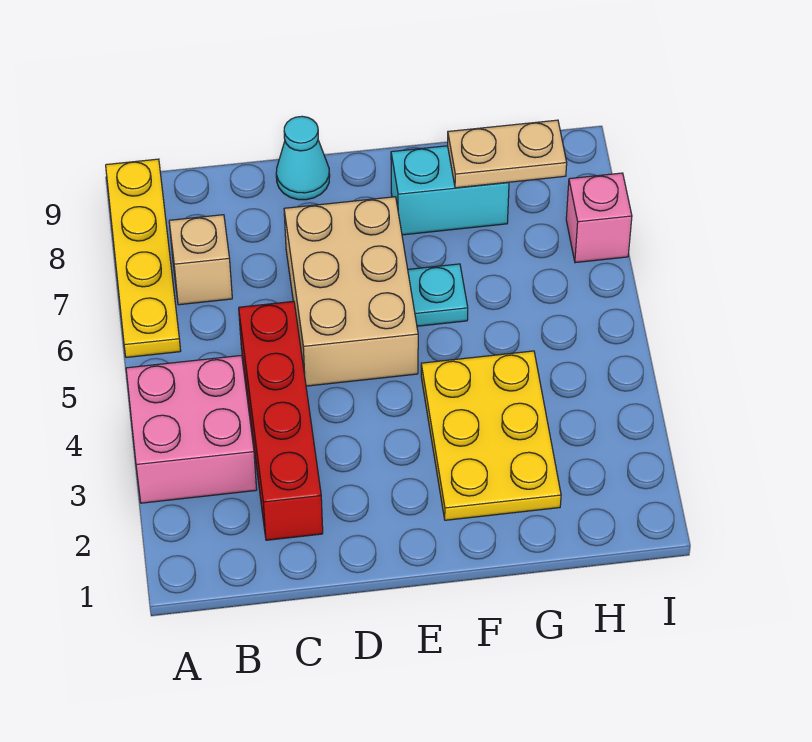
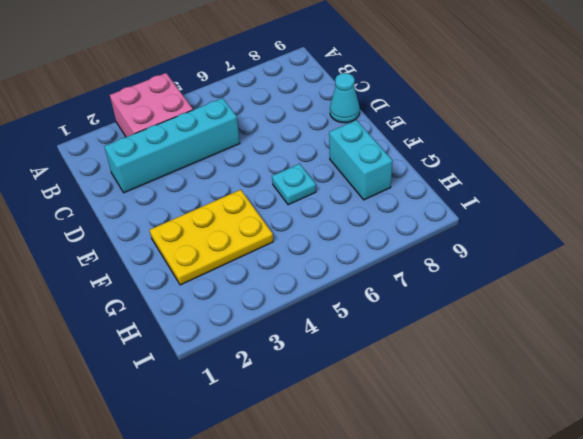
cyan brick C2:C5 level 1 -> red brick C2:C5 level 1
none -> yellow plate A6:A9 level 1
none -> tan brick B7 level 1

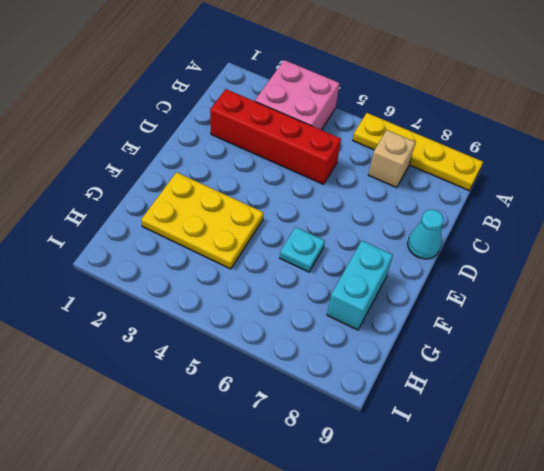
none -> tan brick D5:E7 level 1
none -> pink brick I7 level 1

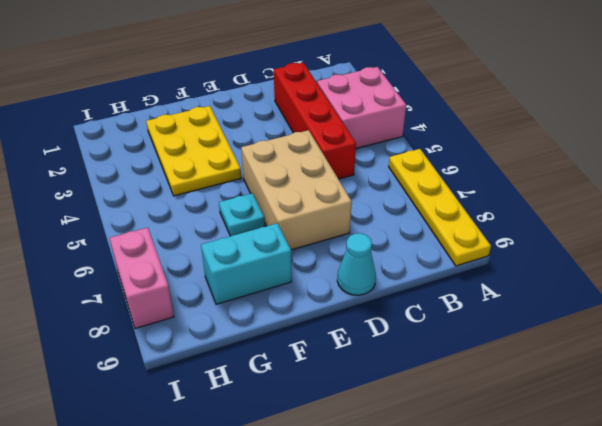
pink brick I7:I8 level 1 -> pink brick I7 level 1
none -> tan brick B7 level 1
none -> tan plate G8:H8 level 2

